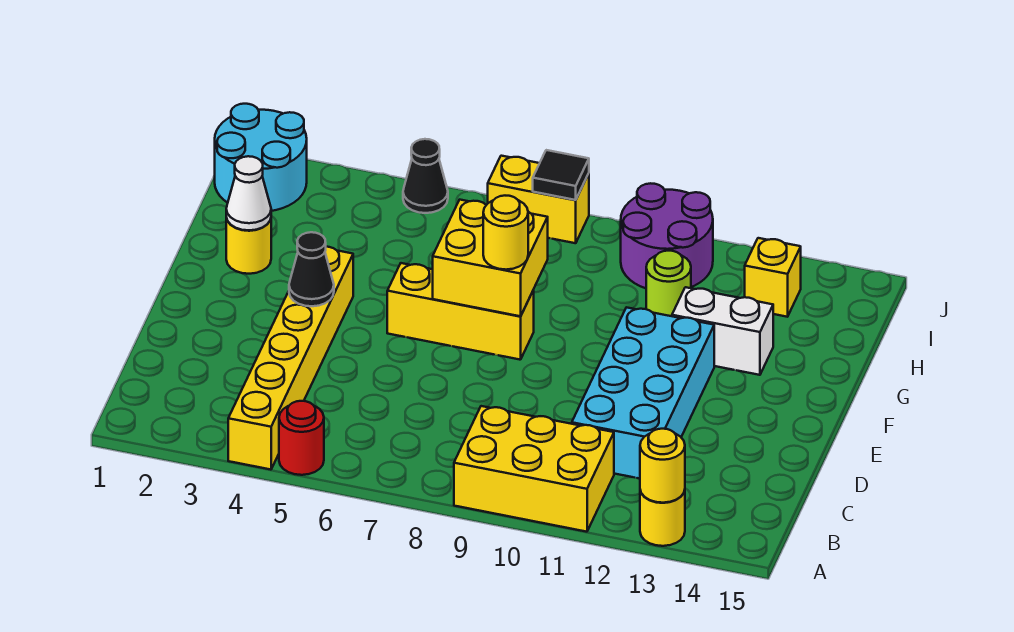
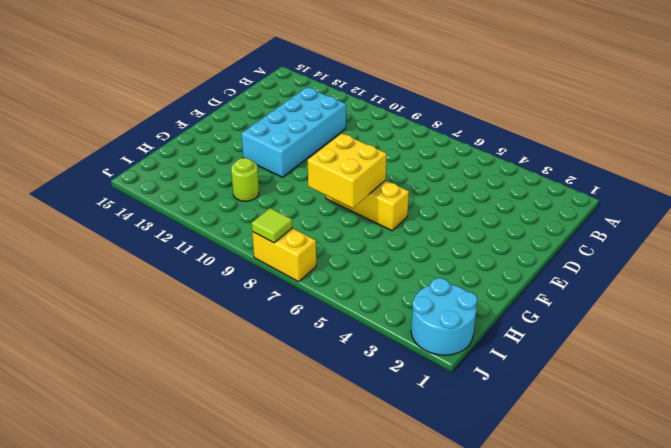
lime tile J8 level 2 -> black tile J8 level 2
none -> yellow brick A4:F4 level 1
none -> red round brick A5 level 1
none -> yellow brick A9:B11 level 1

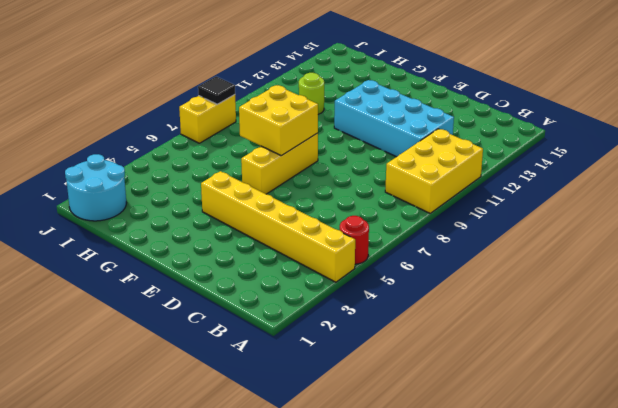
none -> yellow round brick A13 level 1
none -> yellow round brick G2 level 1
none -> white brick G12:G13 level 1

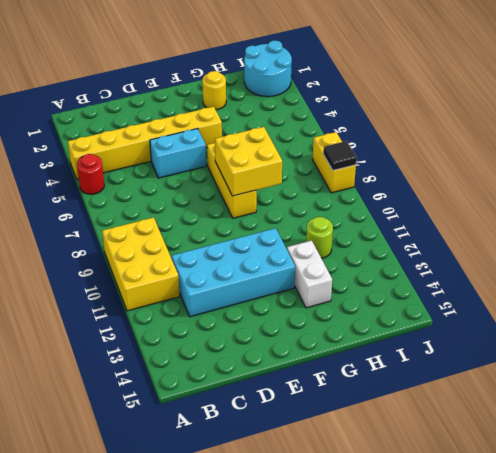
cyan brick D5:E5 level 1 -> none
none -> yellow round brick A13 level 1
none -> purple round brick I10:J11 level 1
none -> yellow brick I13 level 1

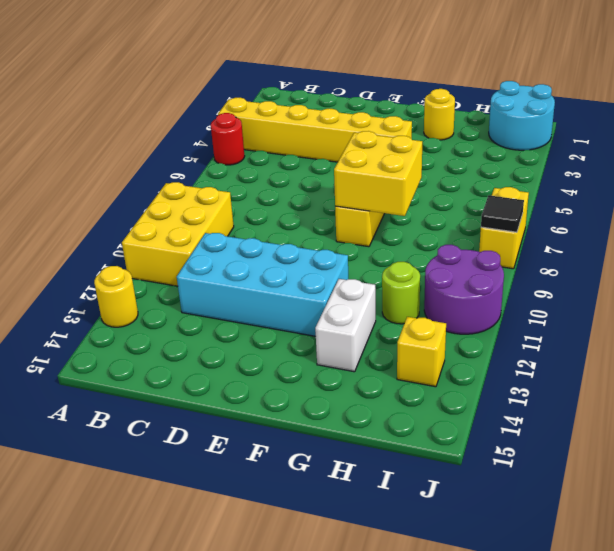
none -> black cone J5 level 1
none -> yellow round brick A13 level 2
none -> black cone E4 level 2

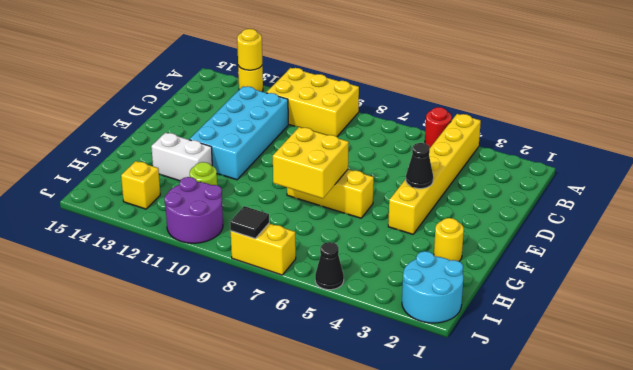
none -> white cone G2 level 2
none -> yellow round brick F8 level 3

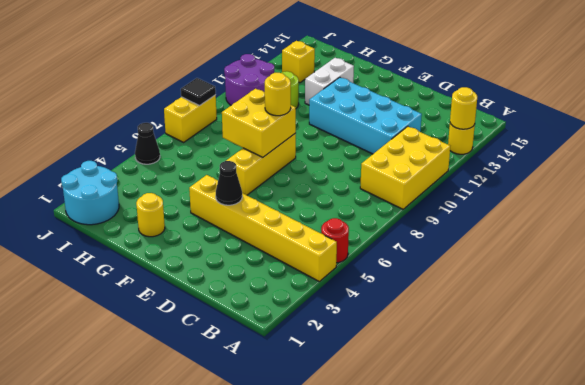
none -> white cone G2 level 2

